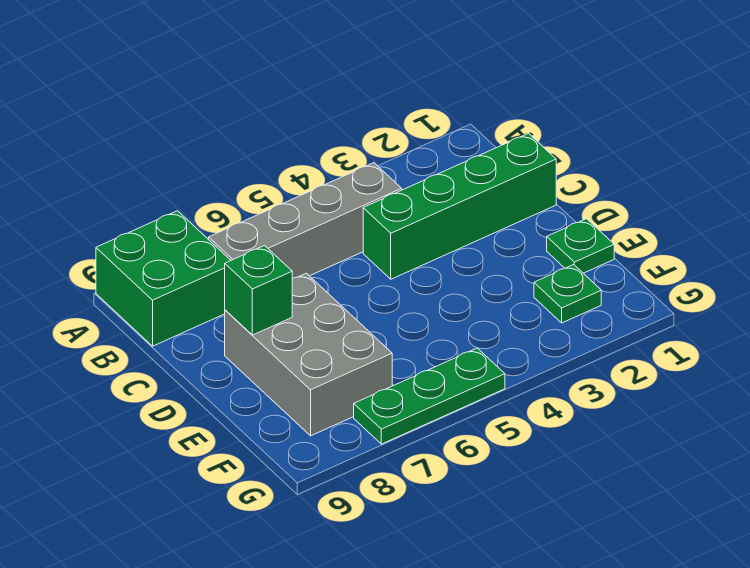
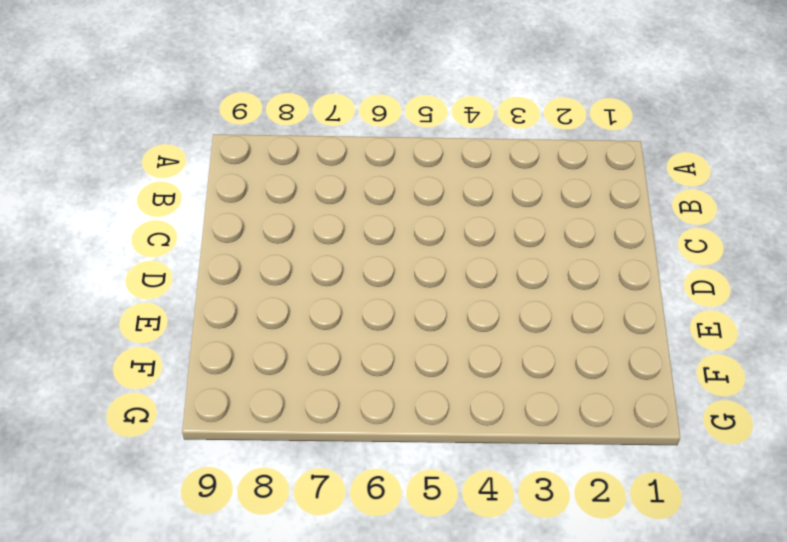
none -> green brick A8:B9 level 1
none -> grey brick B4:B7 level 1

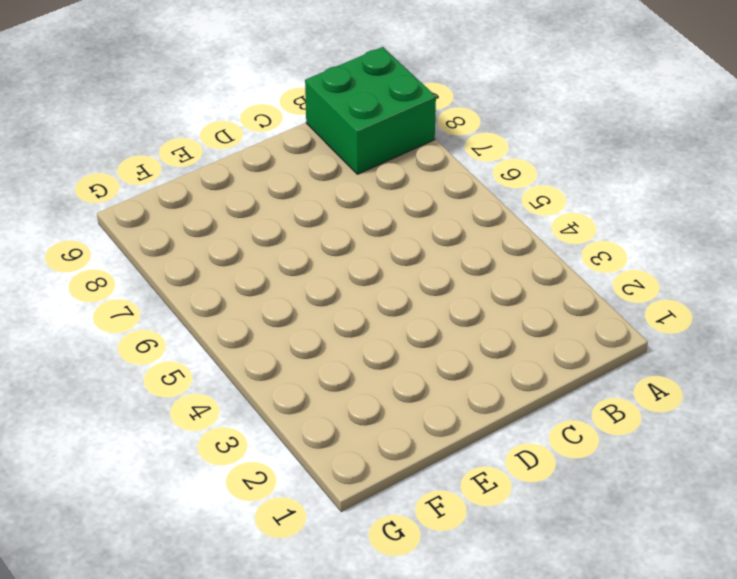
none -> grey brick B4:B7 level 1
none -> green brick C1:C4 level 1

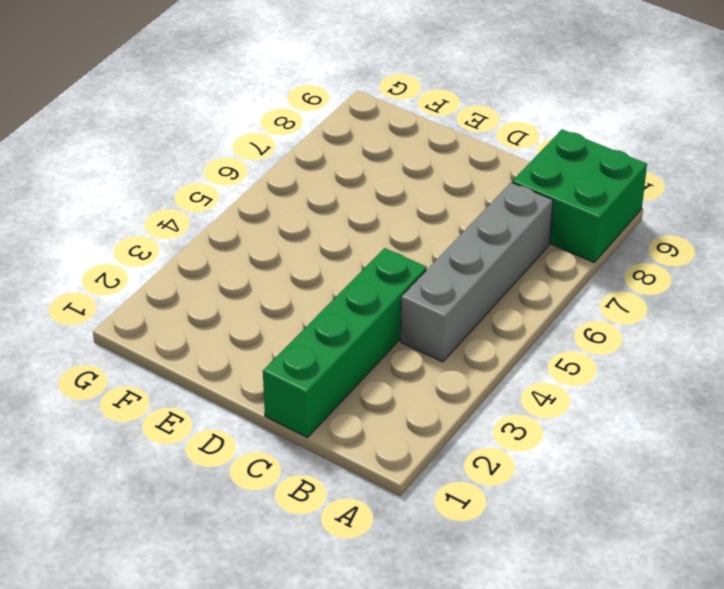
none -> grey brick D7:F8 level 1
none -> green plate E1 level 1

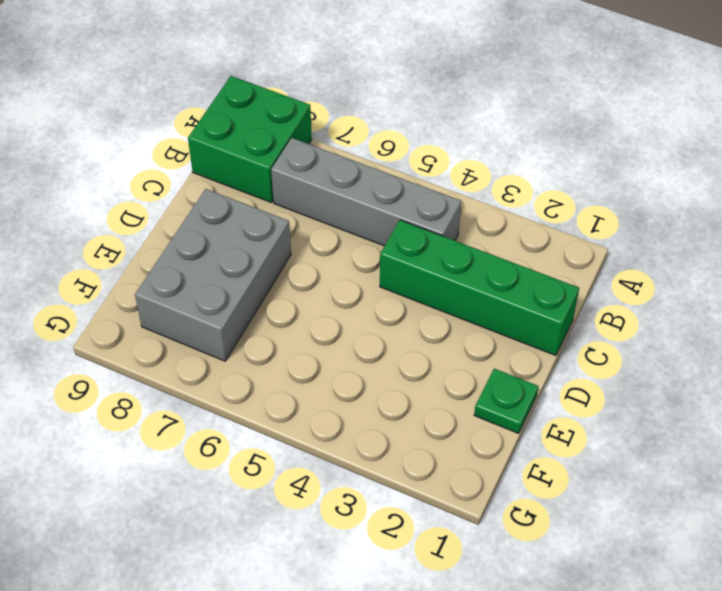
none -> green plate F2 level 1
none -> green plate G5:G7 level 1

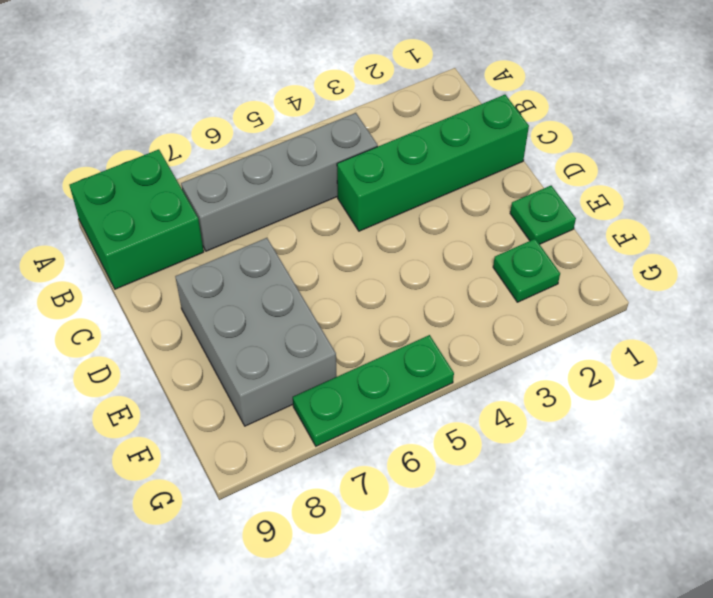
none -> green brick D8 level 2

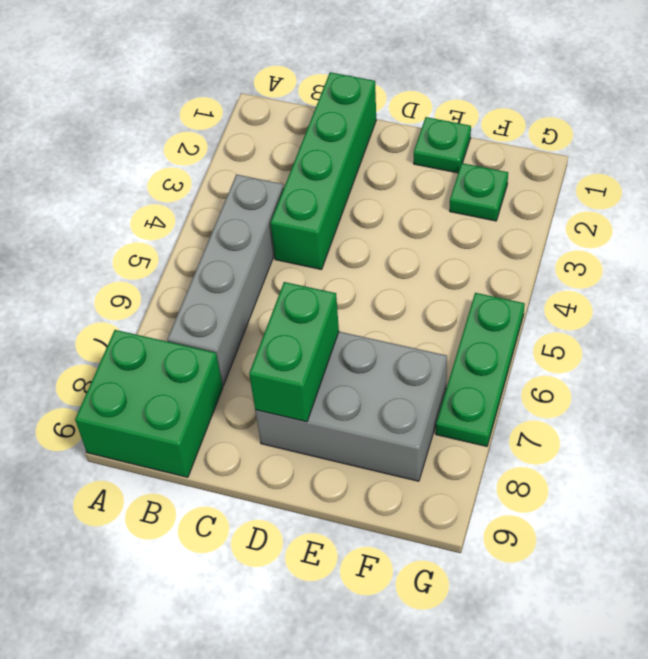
green brick D7:D8 level 2 -> green brick D8 level 2

